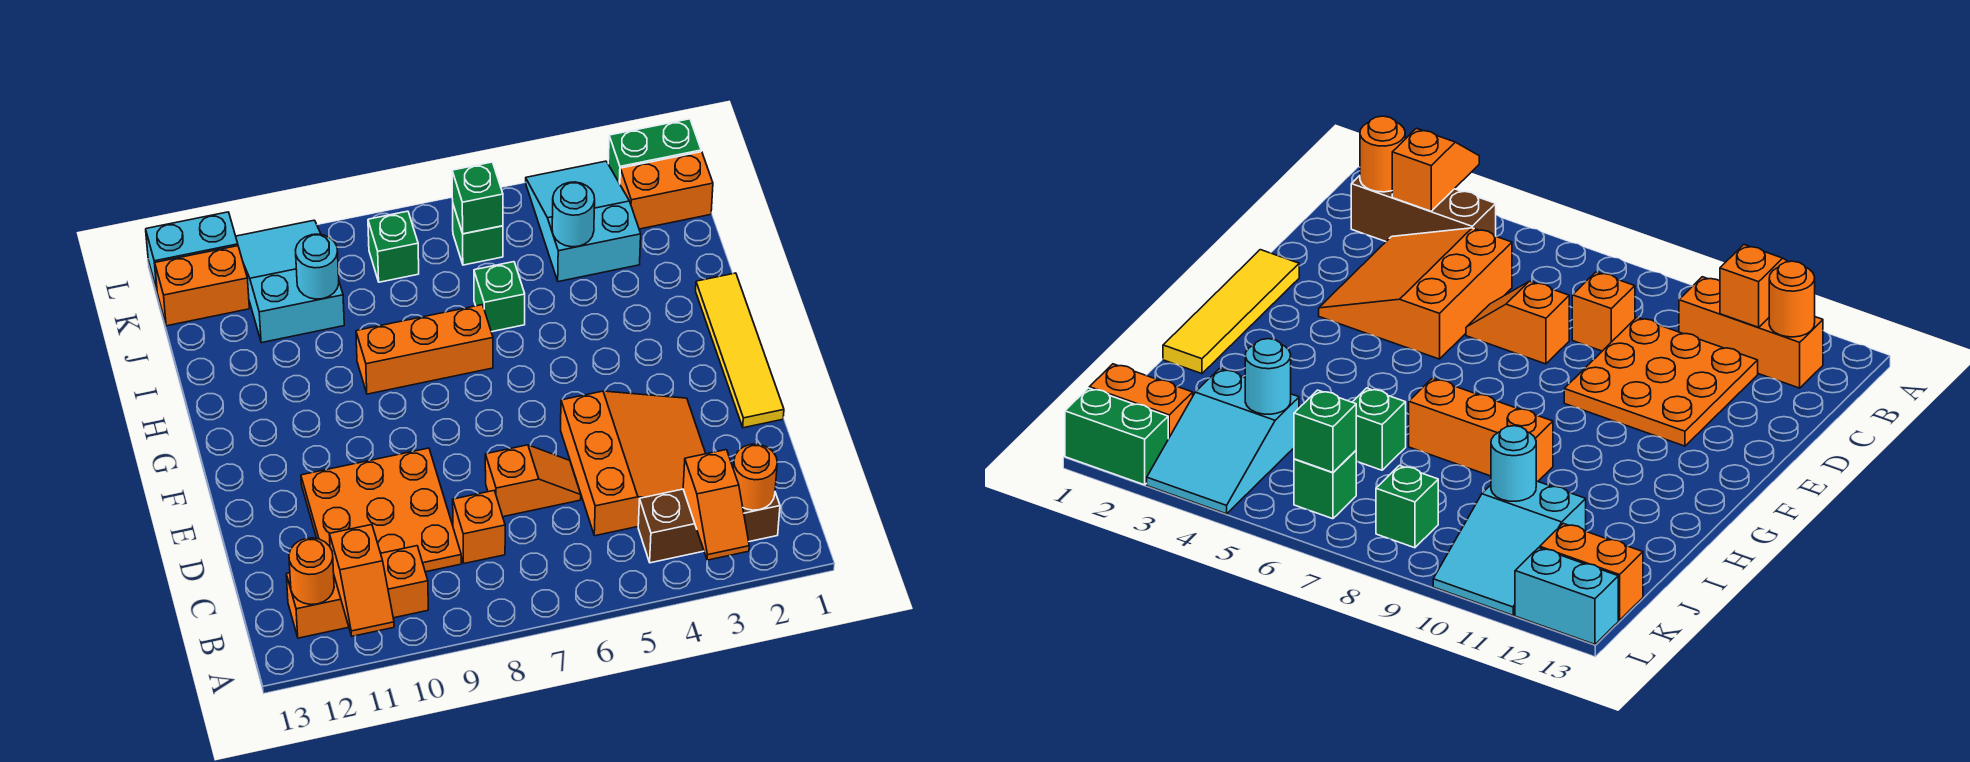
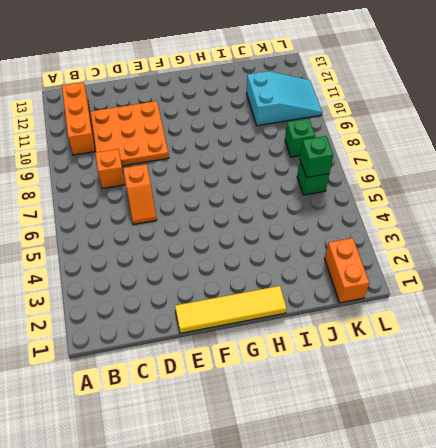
none -> brown brick B2:B4 level 1
none -> orange slope C3:E5 level 1 top 5
none -> orange brick H7:H9 level 1

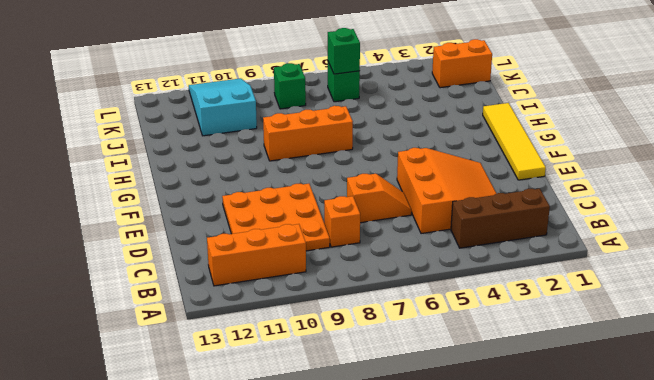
none -> green brick I6 level 1
none -> cyan slope J3:L4 level 1 top J
none -> orange brick K12:K13 level 1

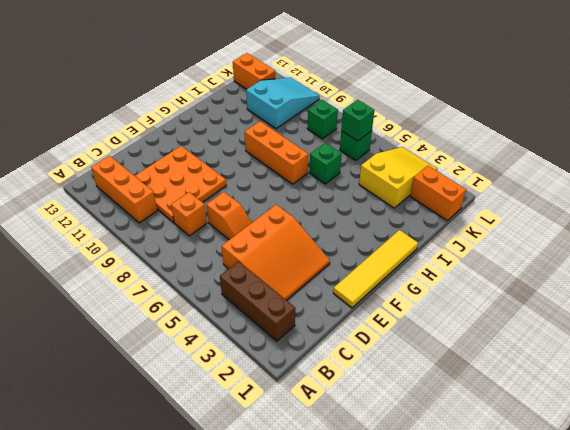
yellow slope J3:L4 level 1 top J -> cyan slope J3:L4 level 1 top J
none -> green brick L1:L2 level 1
none -> cyan brick L12:L13 level 1
none -> orange slope A3:B3 level 2 top B

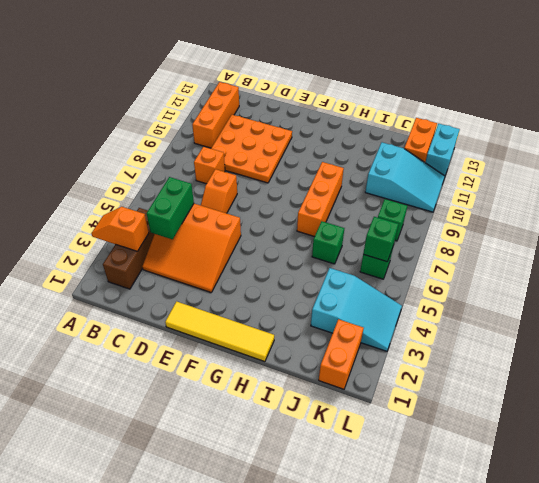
green brick C4:C5 level 2 -> green brick L1:L2 level 1
none -> orange slope A11:B11 level 2 top B
none -> orange round brick B2 level 2
none -> orange round brick B12 level 2

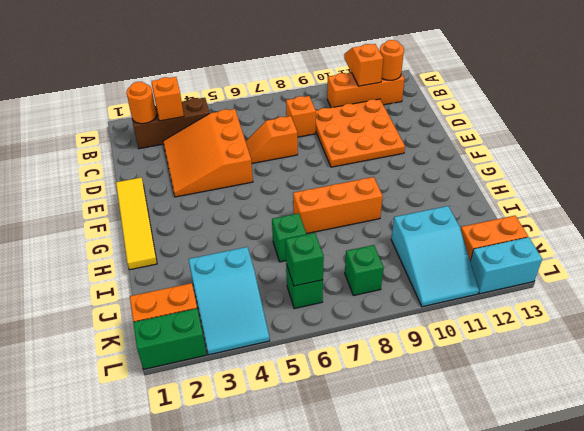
none -> cyan round brick J4 level 2
none -> cyan round brick J10 level 2

